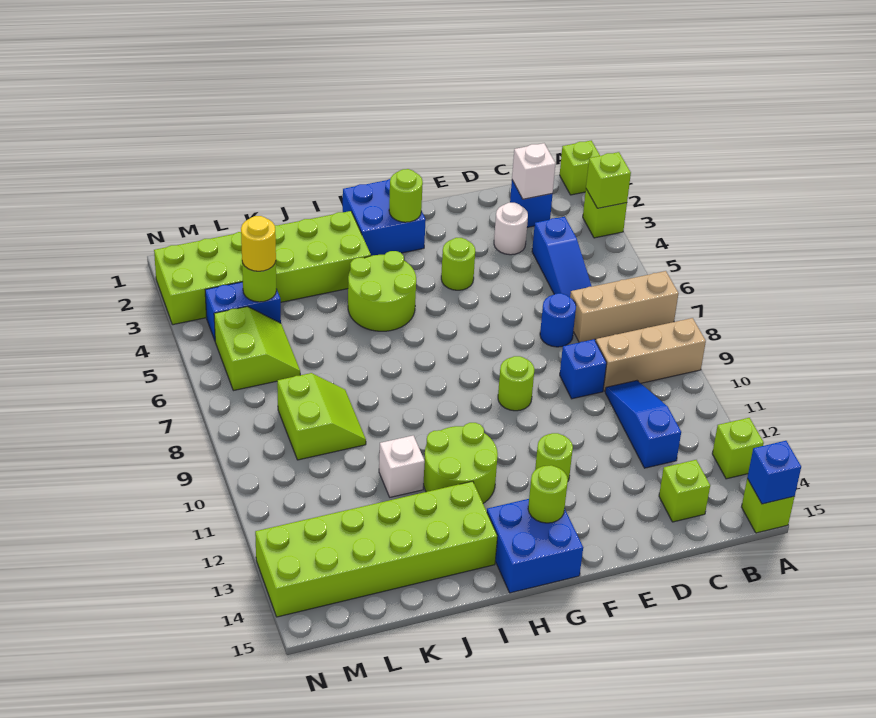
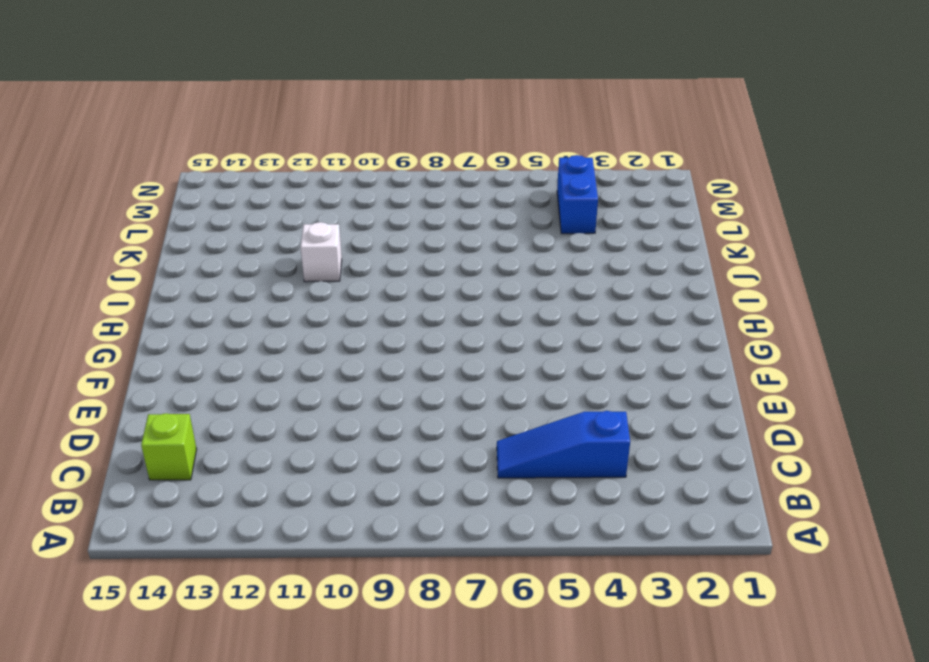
none -> lime brick A1 level 1
none -> lime brick A3 level 1
none -> tan brick A7:C7 level 1
none -> tan brick A9:C9 level 1

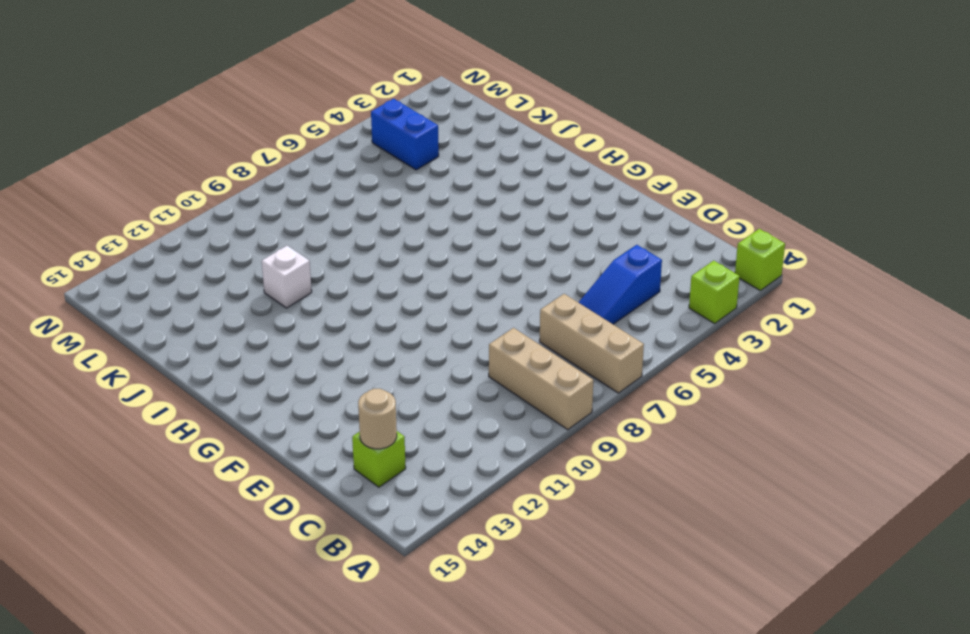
tan round brick C14 level 2 -> none
none -> lime brick A13 level 1
none -> lime brick A15 level 1
none -> blue brick C2 level 1
none -> blue slope C10:C12 level 1 top 12

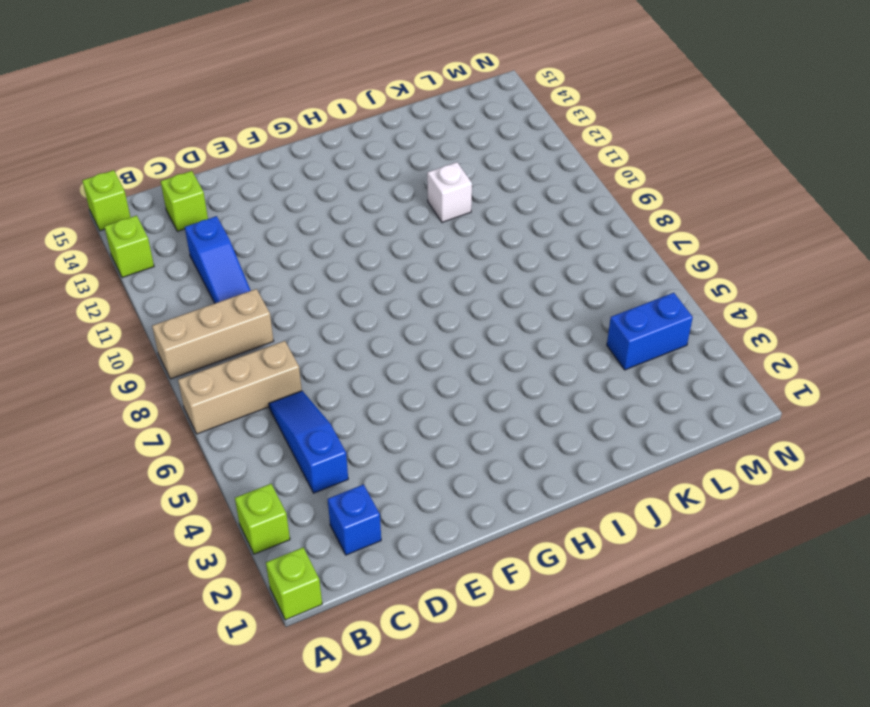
none -> white round brick D3 level 1
none -> blue round brick D7 level 1
none -> blue brick D9 level 1
none -> lime round brick F4 level 1

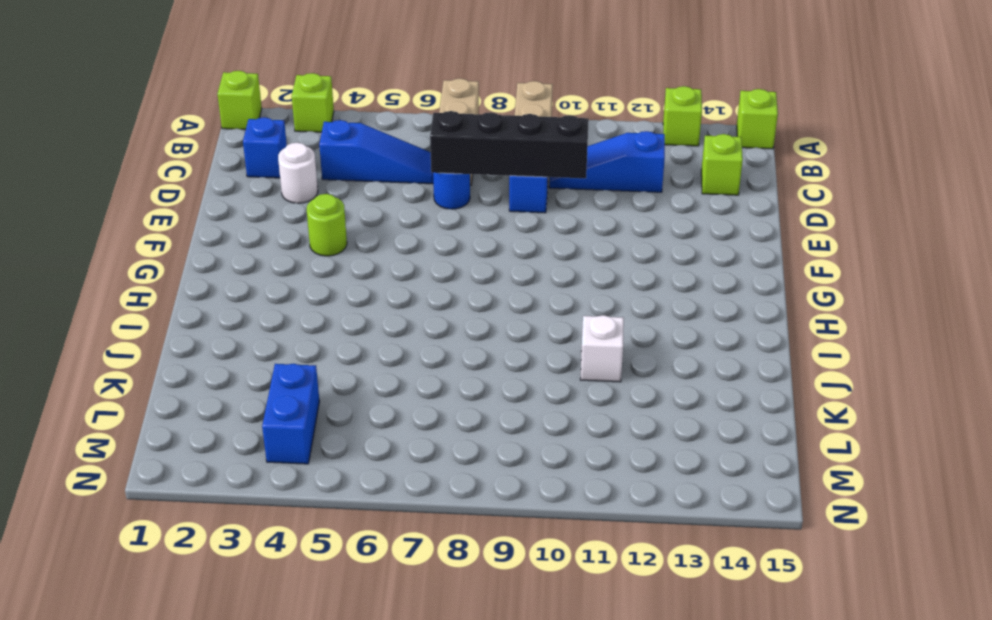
black brick D7:D10 level 2 -> none
none -> lime round brick F9 level 1
none -> lime round brick F12 level 1
none -> blue brick G1:H2 level 1
none -> blue brick G14:H15 level 1

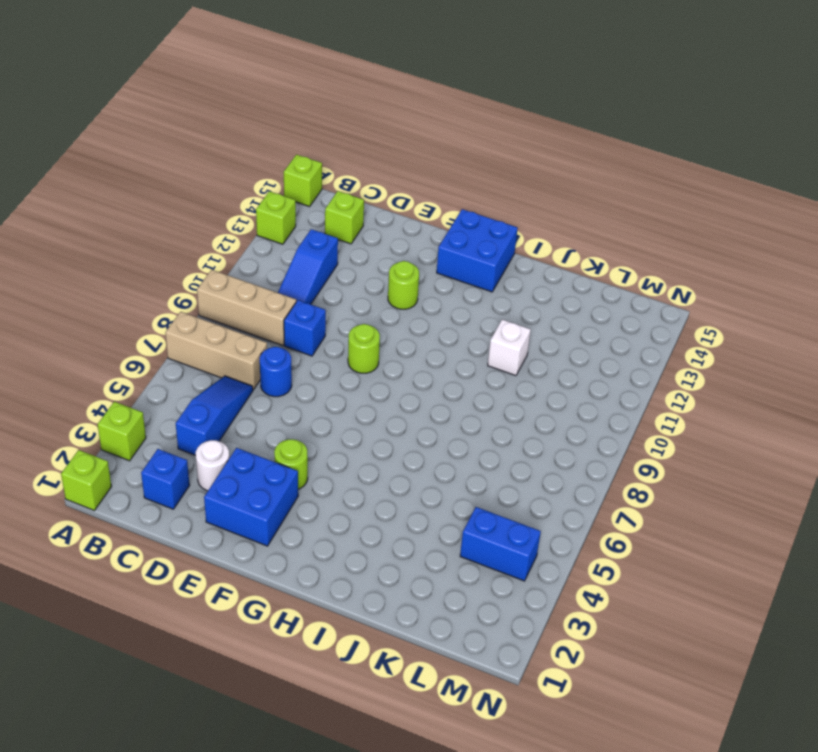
blue brick E2:F3 level 1 -> blue brick G1:H2 level 1
none -> lime round brick H4:I5 level 1
none -> lime round brick H11:I12 level 1
none -> lime brick I2:N3 level 1
none -> lime brick I13:N14 level 1

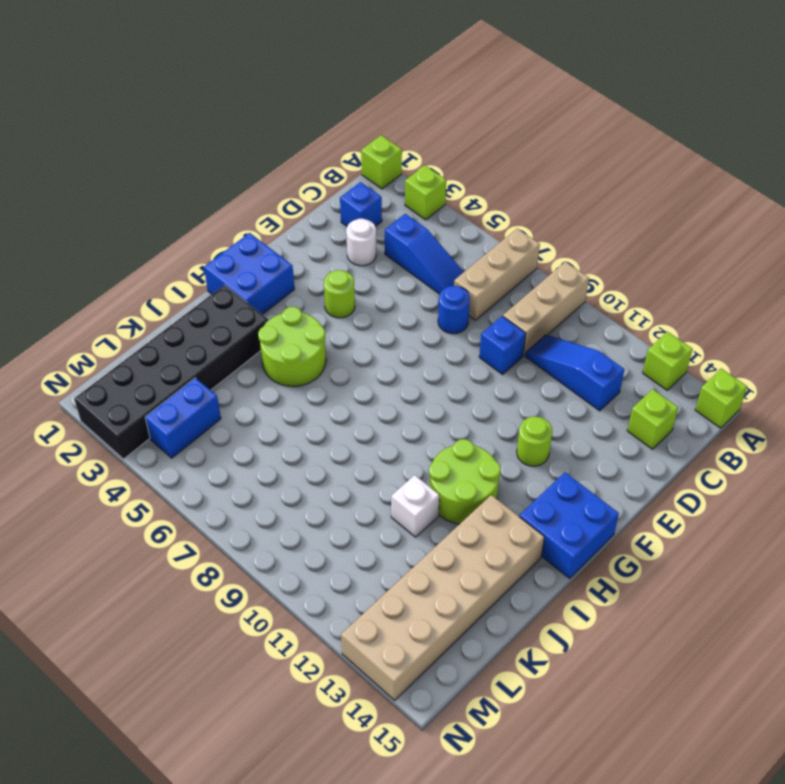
black brick I2:N3 level 1 -> lime brick I2:N3 level 1
tan brick I13:N14 level 1 -> lime brick I13:N14 level 1
none -> lime round brick F9 level 1
none -> lime slope K8:L9 level 1 top L
none -> lime slope L5:M6 level 1 top M
none -> lime brick A3 level 2

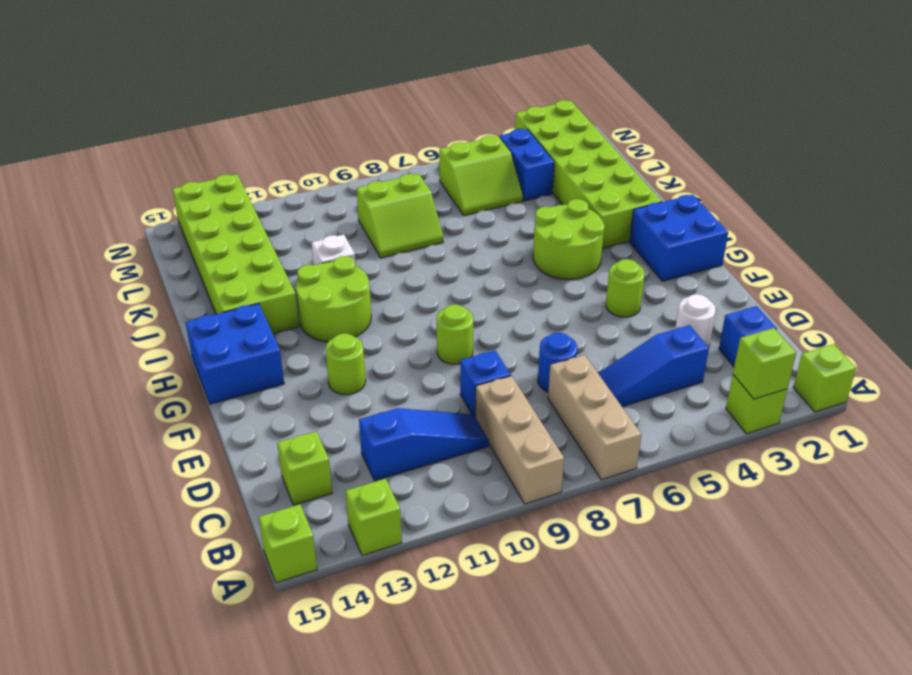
none -> blue brick A15 level 2
none -> white brick C2 level 2
none -> lime round brick G2 level 2
none -> lime round brick G14 level 2

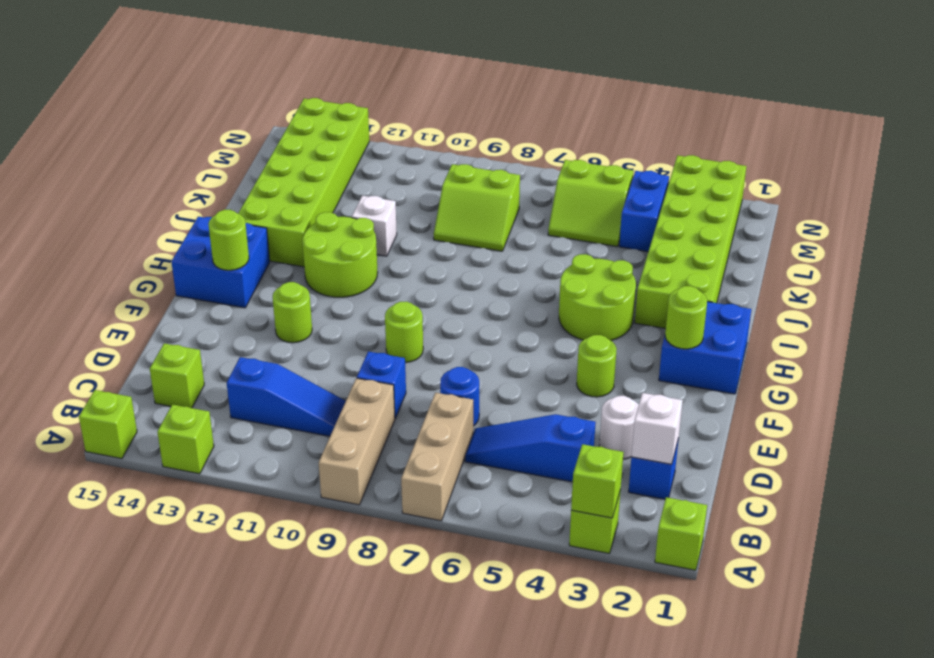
none -> blue brick A15 level 2
none -> lime round brick L4 level 2
none -> yellow round brick L4 level 3

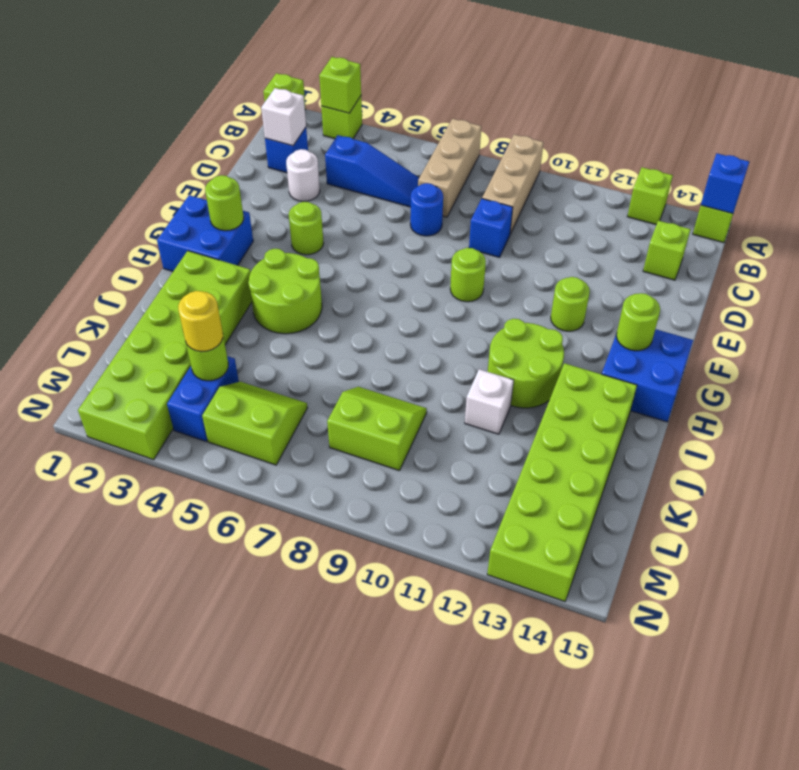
none -> blue slope C10:C12 level 1 top 12

